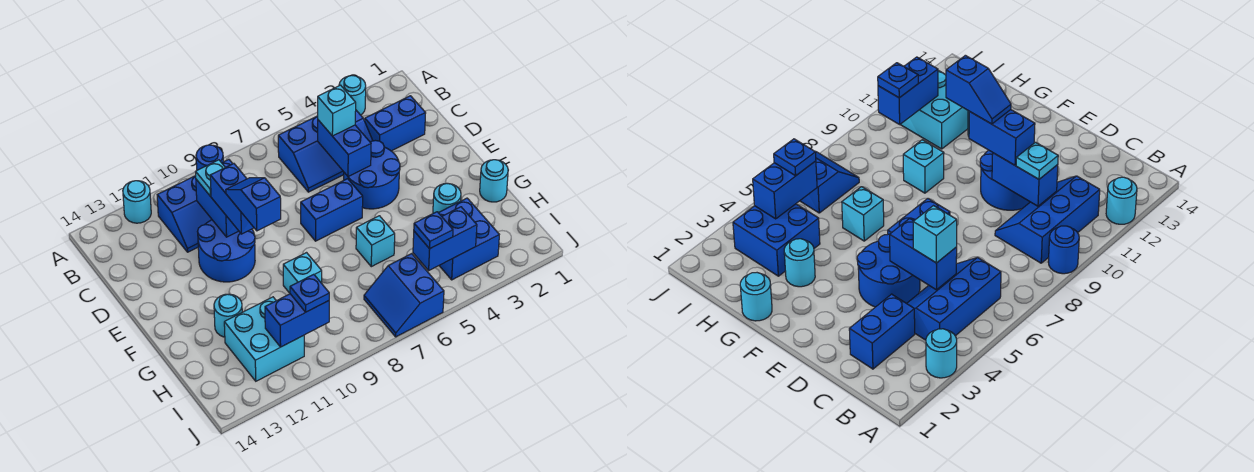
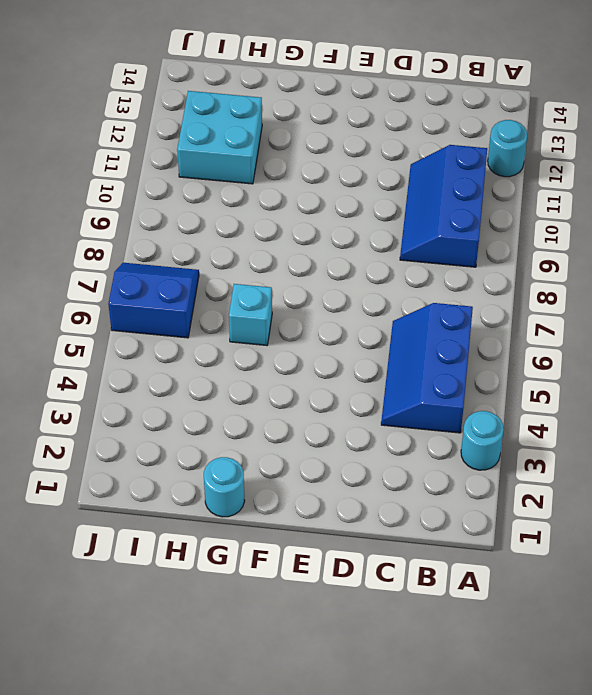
none -> blue round brick A9 level 1
none -> blue brick C2:C3 level 1
none -> blue round brick D4:E5 level 1

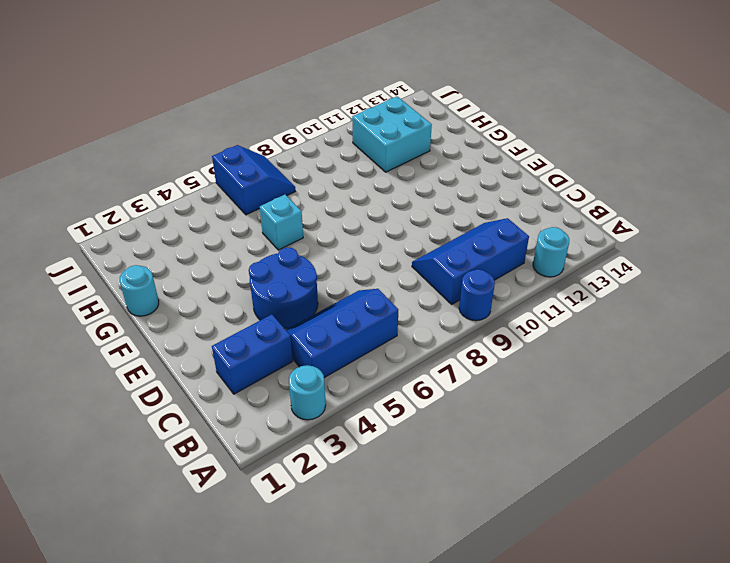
none -> blue round brick D10:E11 level 1
none -> blue brick E6:E7 level 1
none -> cyan round brick G3 level 1

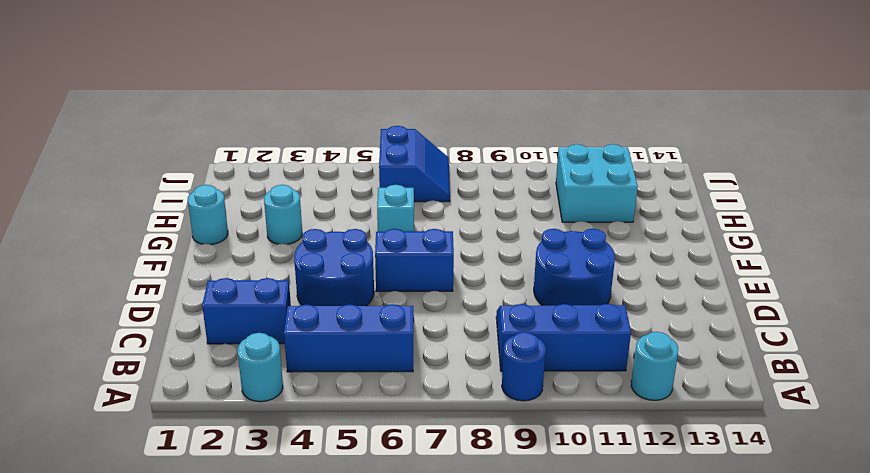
none -> cyan brick G9 level 1
none -> cyan round brick G12 level 1
none -> blue brick H3:I4 level 1

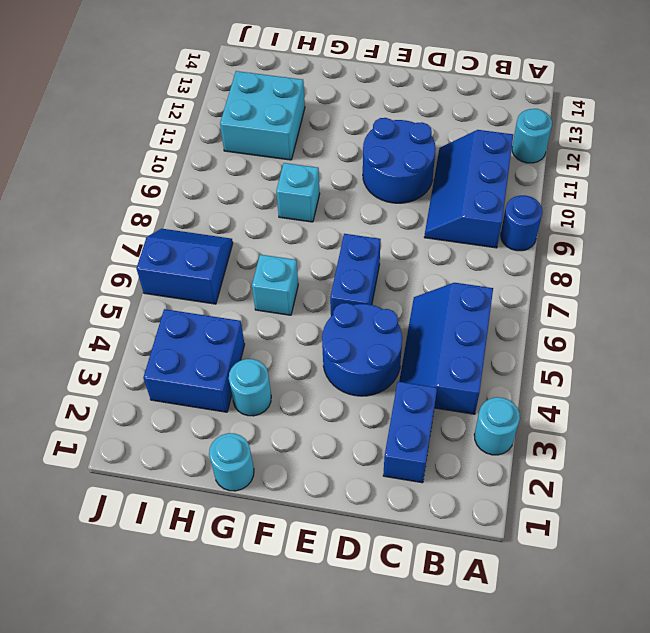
none -> cyan round brick G12 level 1
none -> blue brick C5:D5 level 2
none -> blue brick C10:D10 level 2

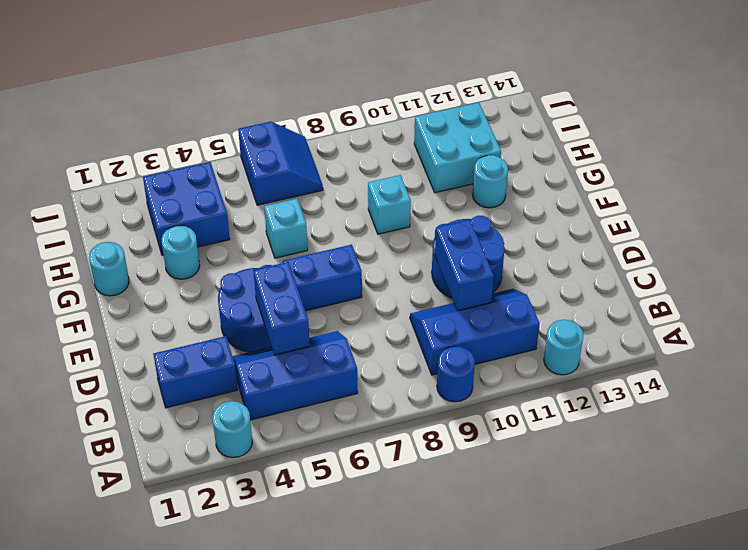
none -> blue brick I4:I5 level 2
none -> blue brick I10:I11 level 2
none -> cyan brick C5 level 3

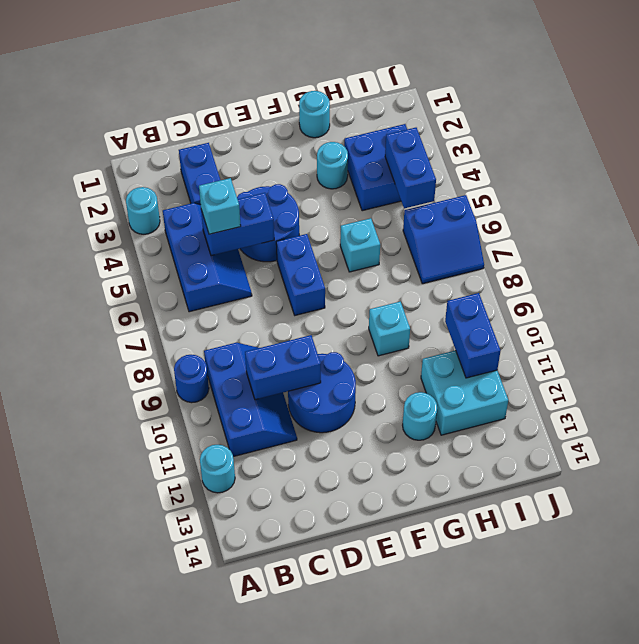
none -> cyan plate C10 level 3
none -> blue brick D10:E10 level 3
none -> blue plate I5 level 3

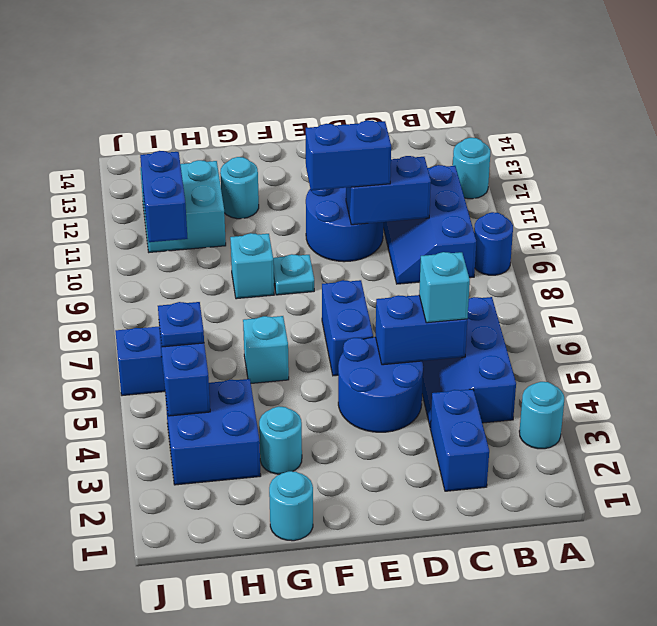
cyan plate F9 level 1 -> cyan plate C10 level 3
none -> blue plate I10 level 3
none -> blue slope E10:F10 level 4 top F

